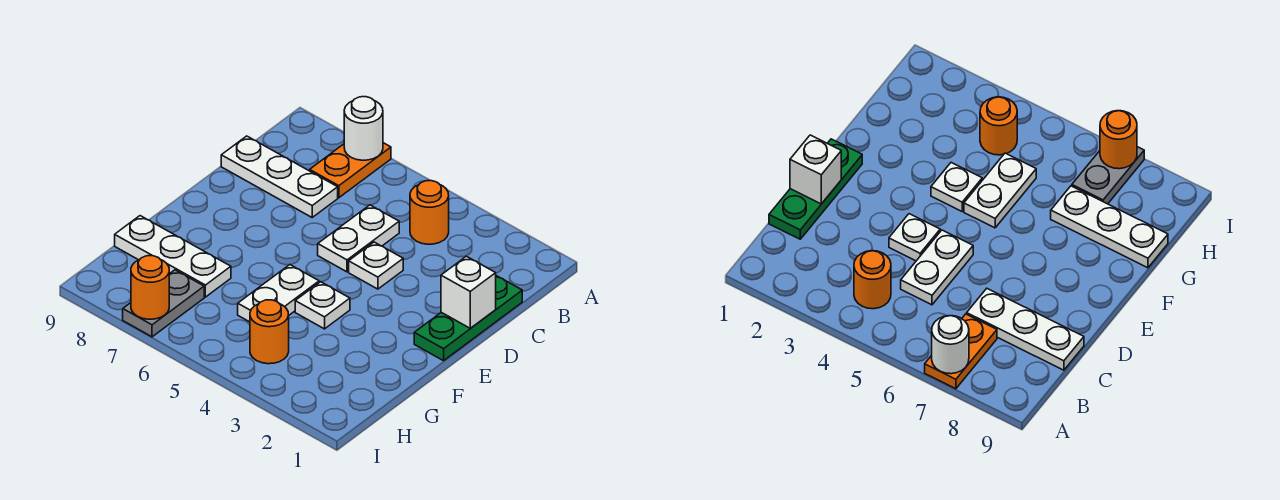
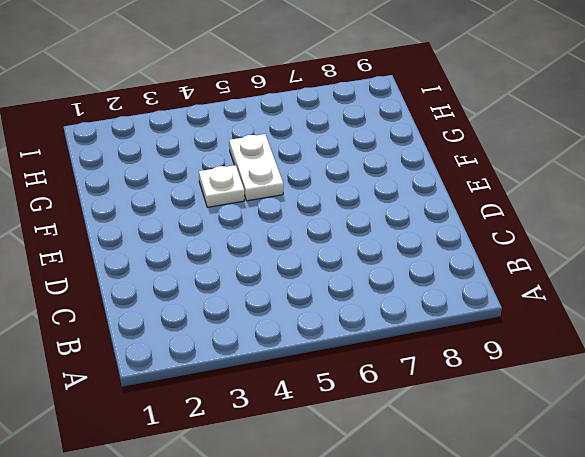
none -> orange plate A7:B7 level 1
none -> orange round brick B4 level 1
none -> green plate C1:E1 level 1

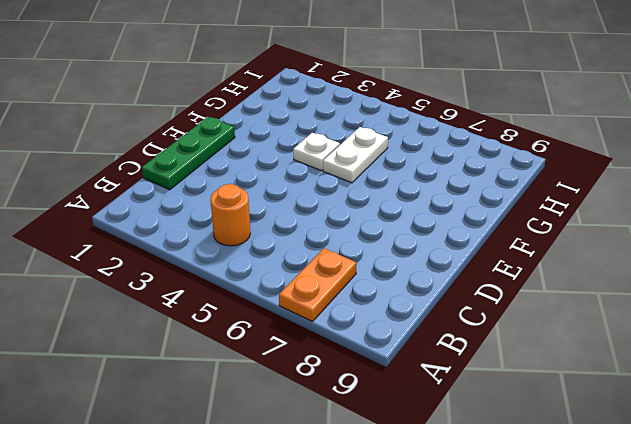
none -> white plate C5:D5 level 1
none -> white plate C7:C9 level 1
none -> white plate D4 level 1

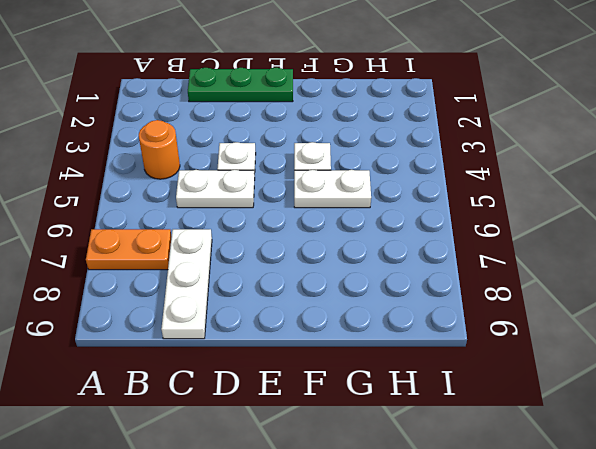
none -> white plate G7:G9 level 1
none -> orange round brick H4 level 1
none -> grey plate H7:I7 level 1

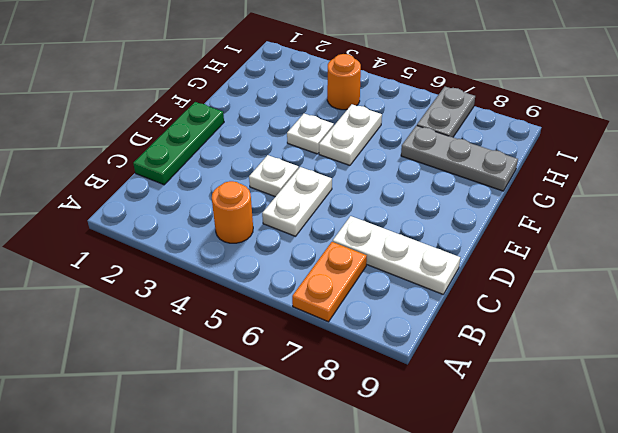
grey plate G7:G9 level 1 -> white plate G7:G9 level 1
none -> white round brick A7 level 2
none -> white brick D1 level 2
none -> orange round brick I7 level 2

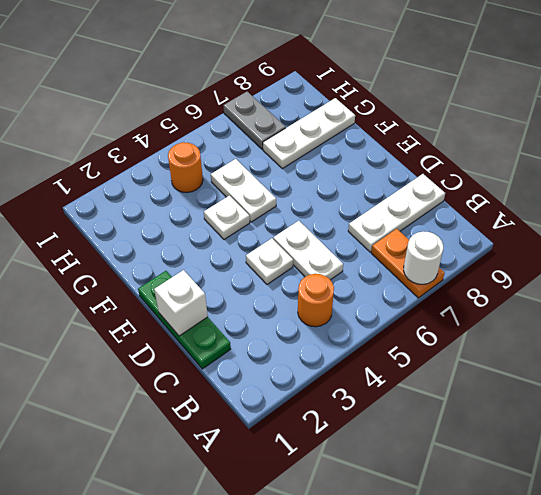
none -> orange round brick I7 level 2

